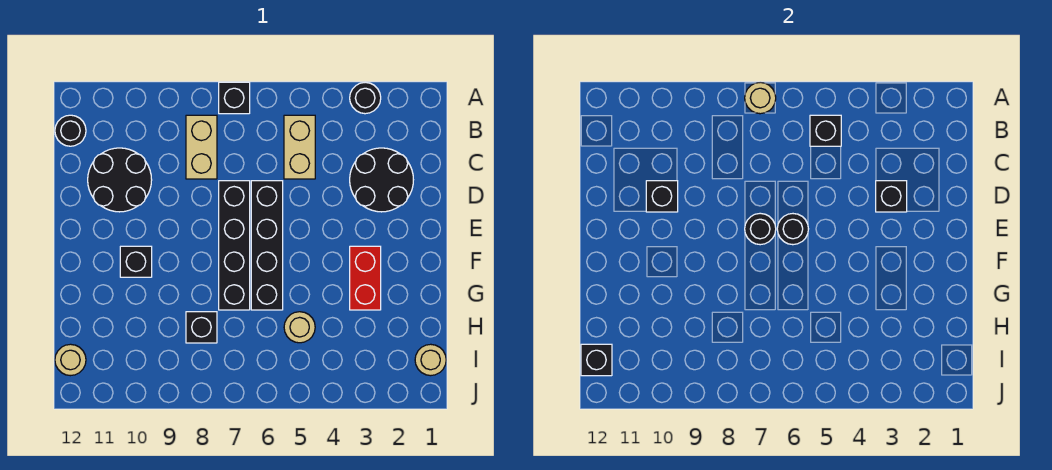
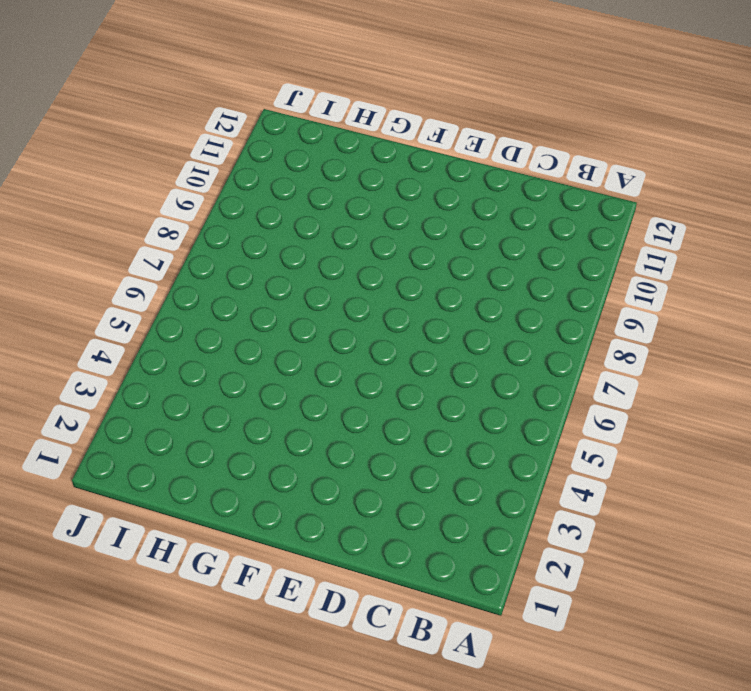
none -> black round brick A3 level 1
none -> black brick A7 level 1
none -> tan brick B5:C5 level 1

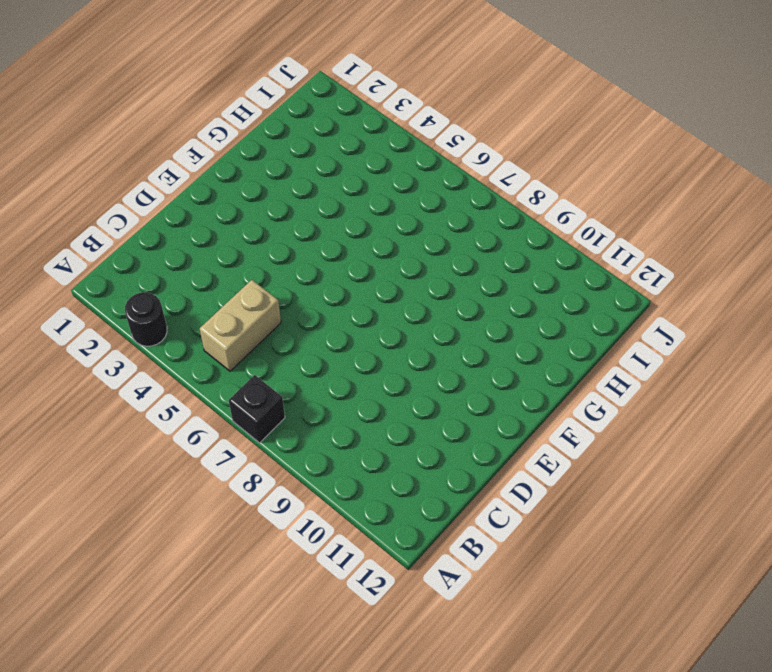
none -> tan brick B8:C8 level 1
none -> black round brick B12 level 1
none -> black round brick C2:D3 level 1

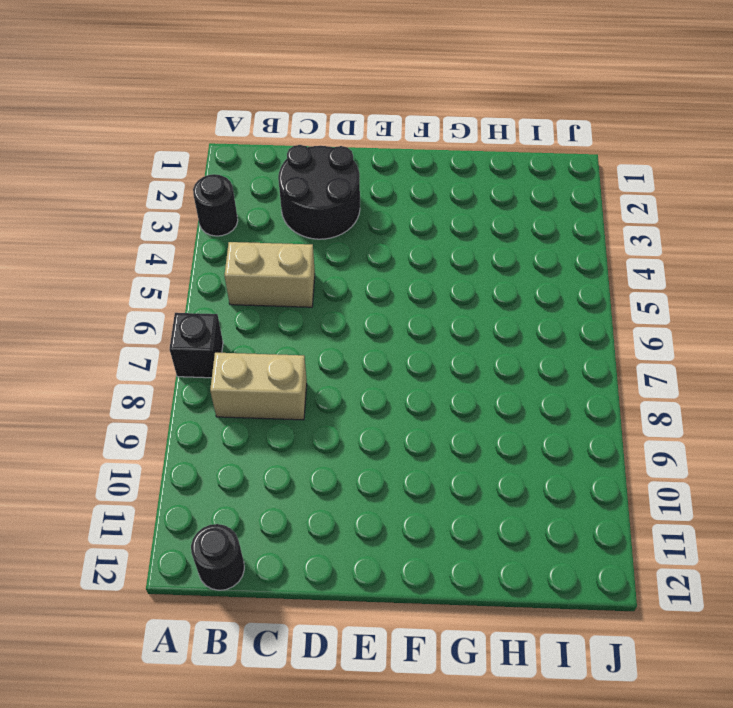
none -> black round brick C10:D11 level 1
none -> black brick D6:G6 level 1
none -> black brick D7:G7 level 1

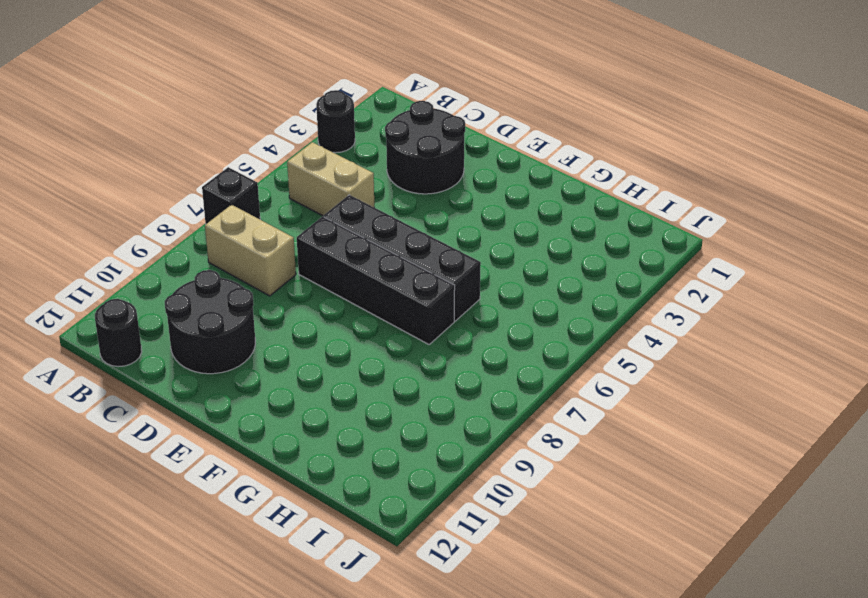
none -> red brick F3:G3 level 1
none -> black brick F10 level 1
none -> tan round brick H5 level 1

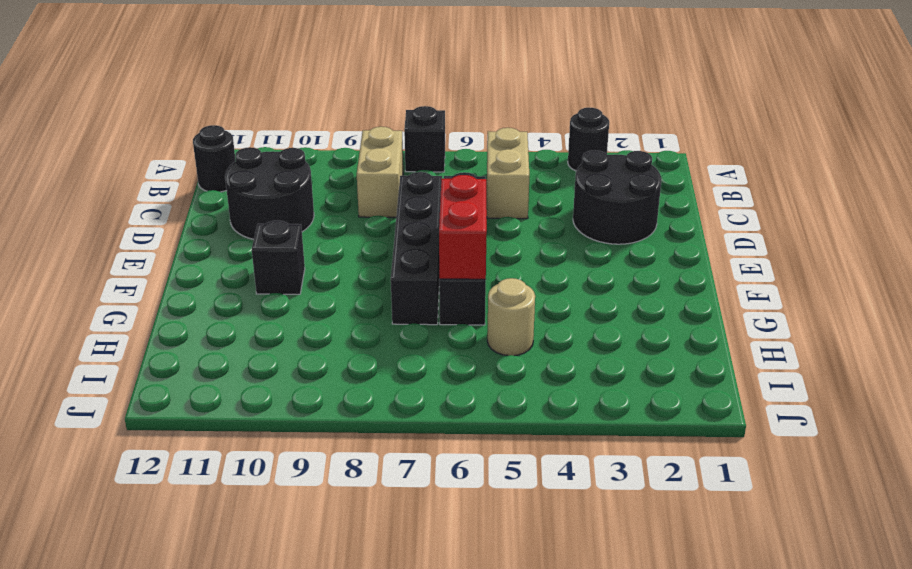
red brick F6:G6 level 2 -> red brick F3:G3 level 1
none -> black brick H8 level 1
none -> tan round brick I1 level 1
none -> tan round brick I12 level 1

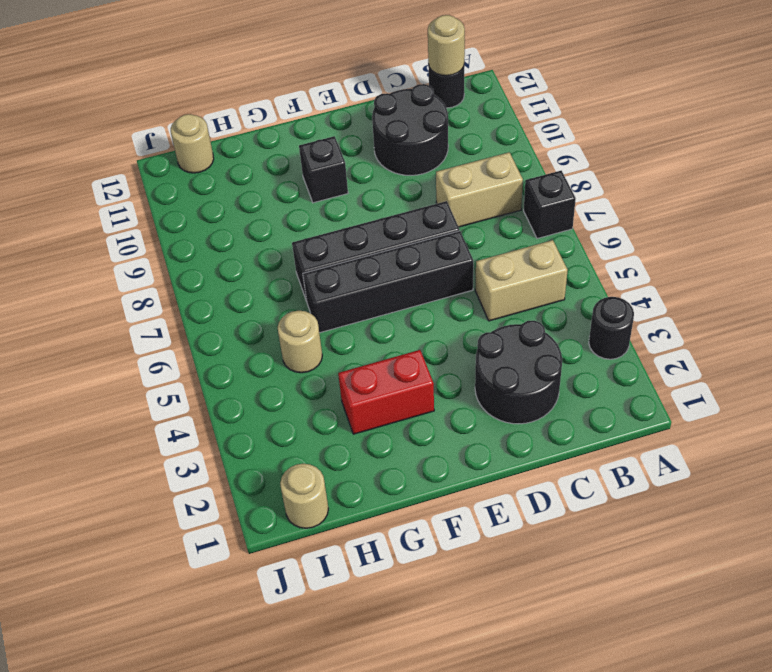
tan round brick B12 level 2 -> tan round brick A7 level 2
none -> black brick H8 level 1
none -> black brick B5 level 2
none -> black brick D3 level 2

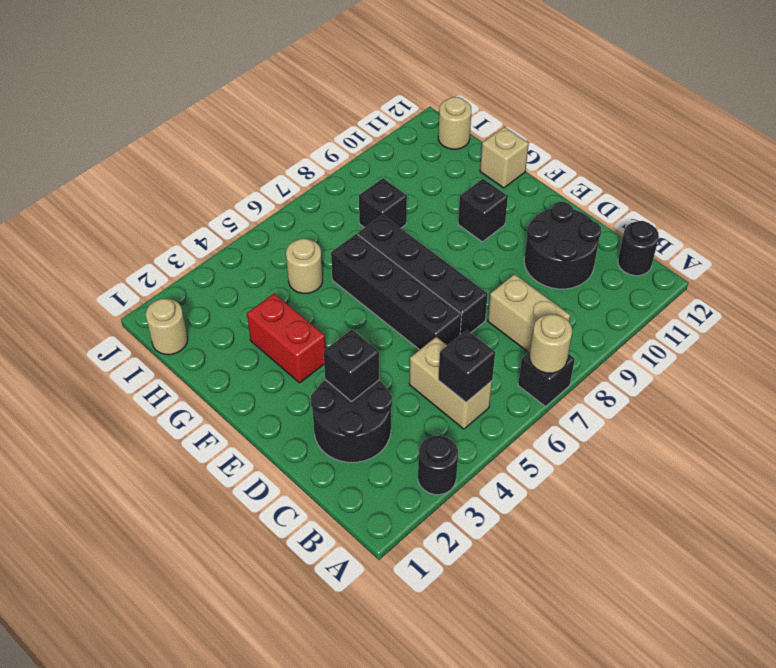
tan brick G12 level 1 -> none
none -> black brick D10 level 2
none -> black round brick E6 level 2
none -> black round brick E7 level 2

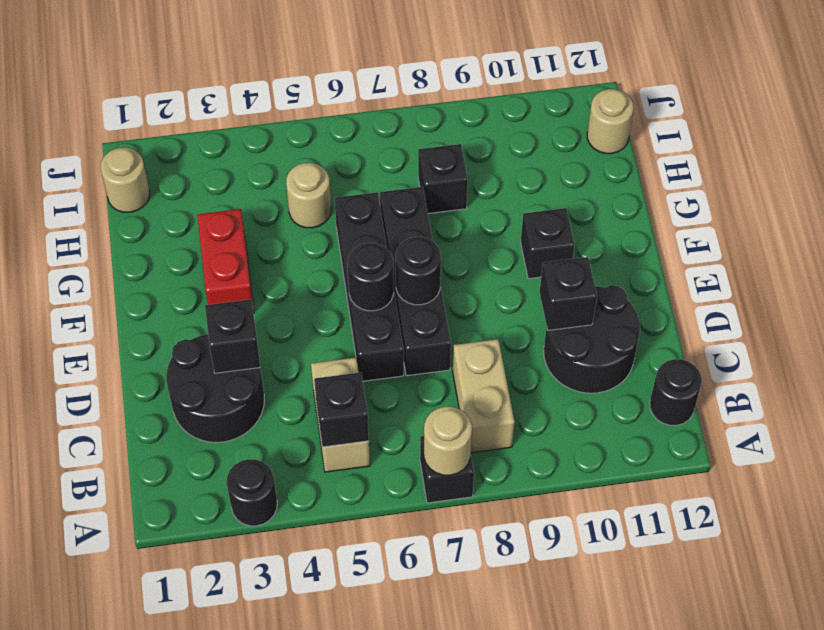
none -> black brick I12 level 2

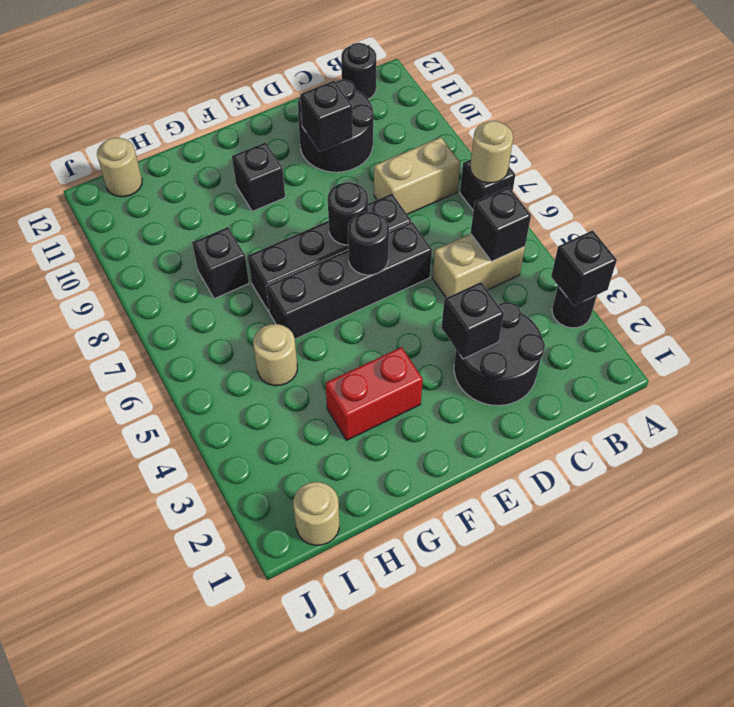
black brick A3 level 2 -> black brick I12 level 2

